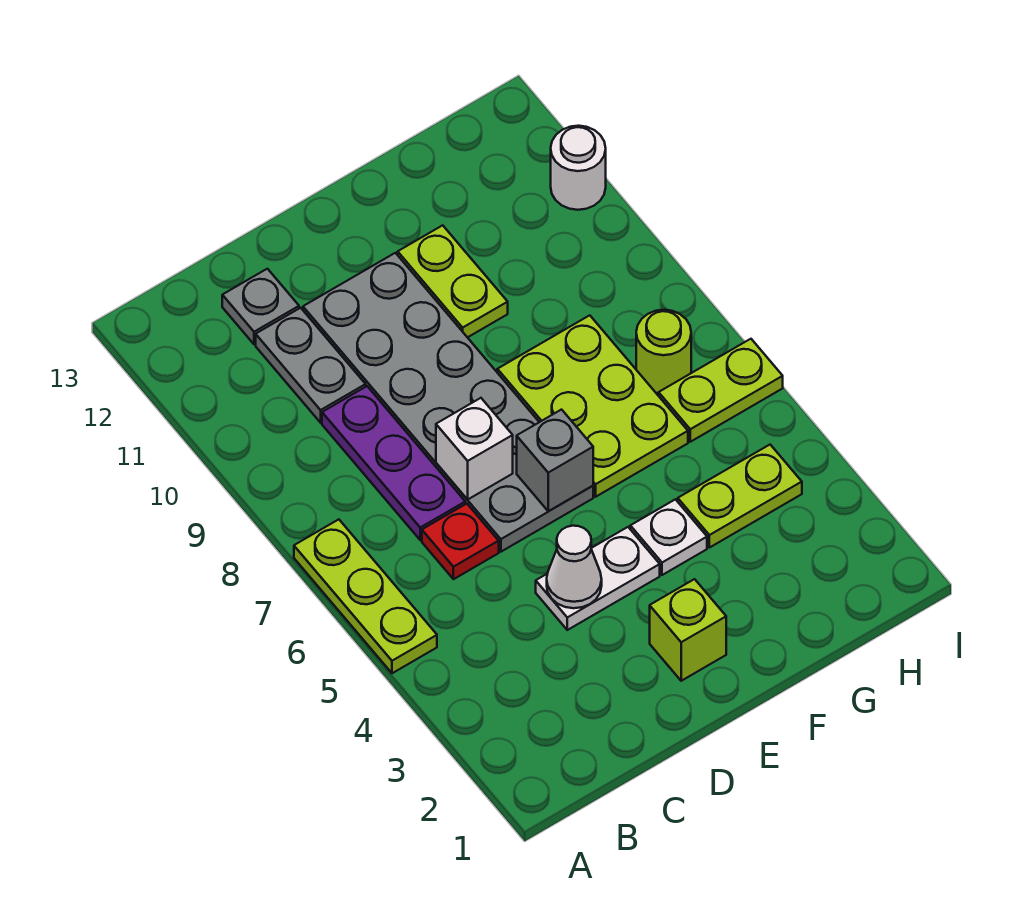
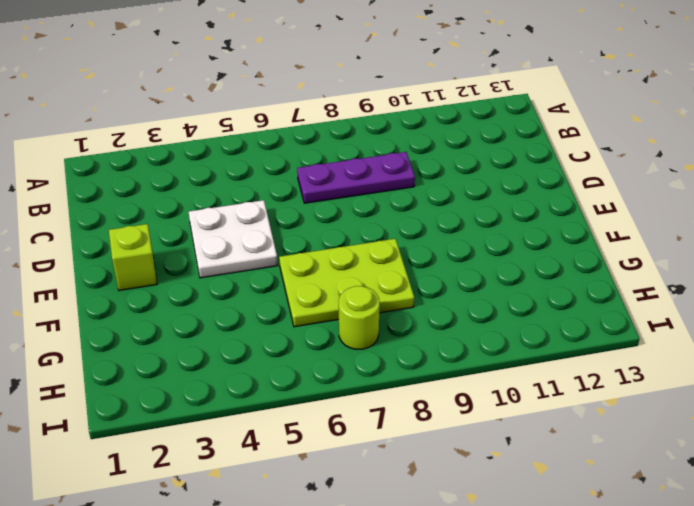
white plate D4:E5 level 1 -> white plate D4:E4 level 1
none -> lime plate A5:A7 level 1
none -> red plate C6 level 1
none -> grey plate C10:C11 level 1

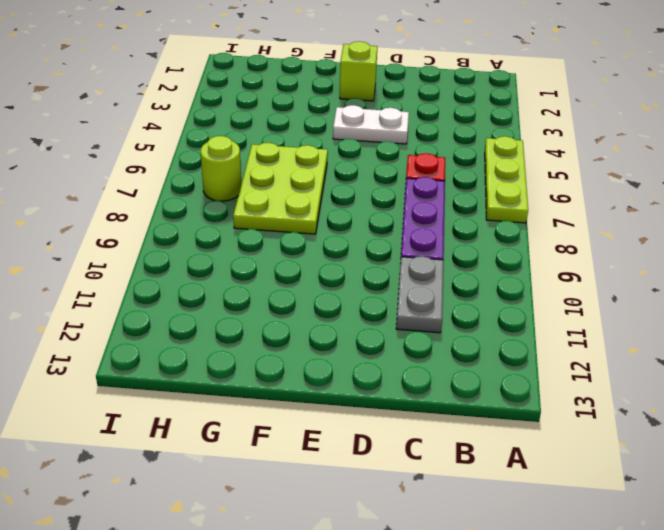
none -> grey plate C12 level 1
none -> grey plate D6:E11 level 1
none -> white plate F4 level 1

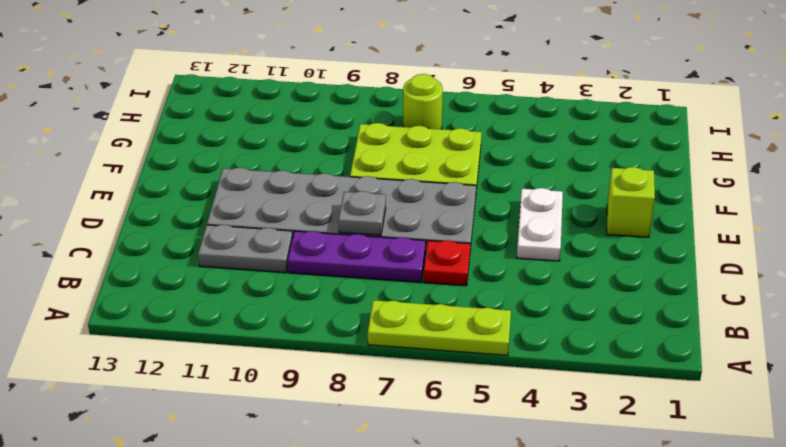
grey plate D8 level 2 -> grey plate C12 level 1
none -> white plate F4 level 1
none -> lime plate F10:F11 level 1
none -> lime plate G4:H4 level 1

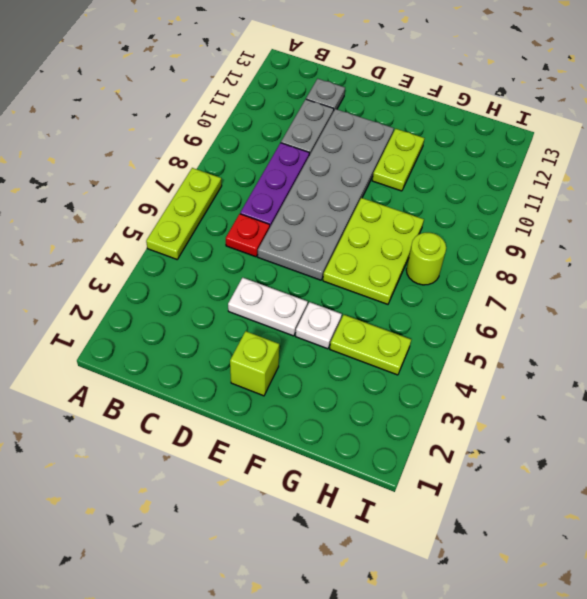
none -> lime plate H6:I6 level 1
none -> white round brick I11 level 1
none -> white cone D4 level 2

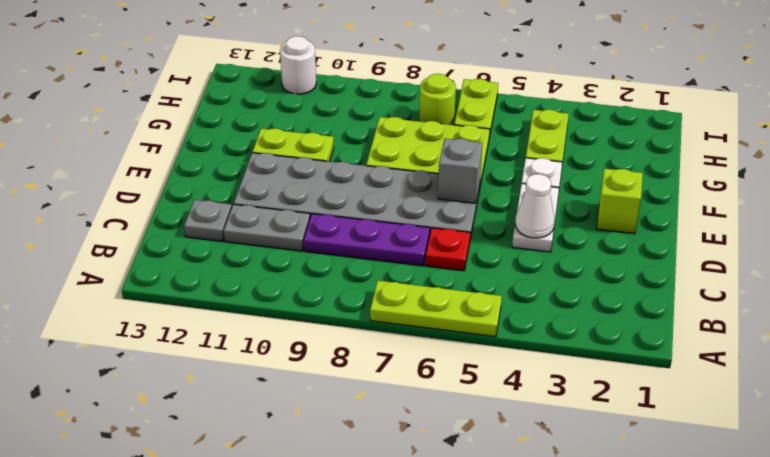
none -> white brick D7 level 2

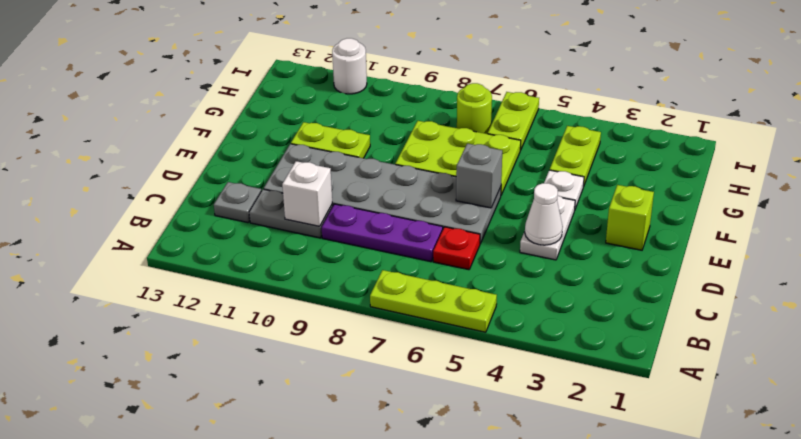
white brick C10 level 2 -> white brick D7 level 2

